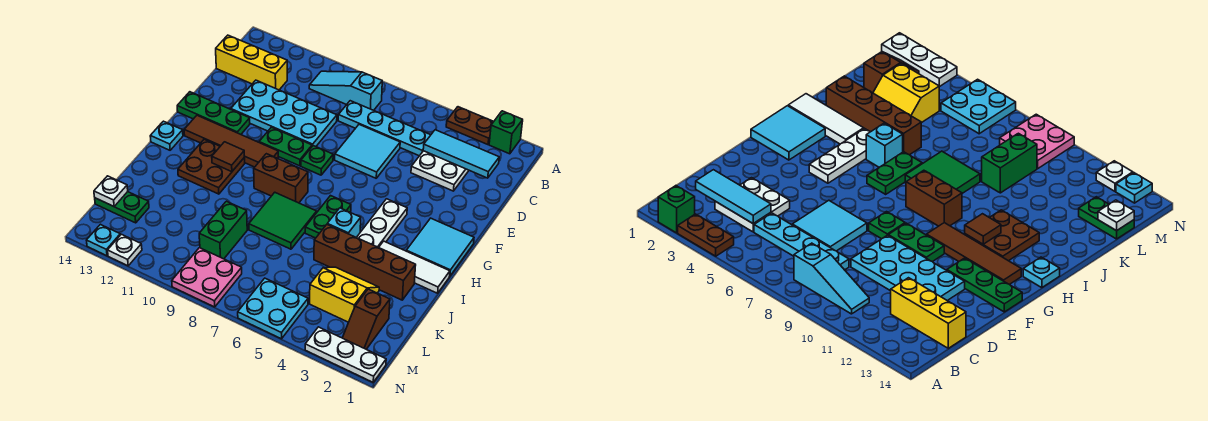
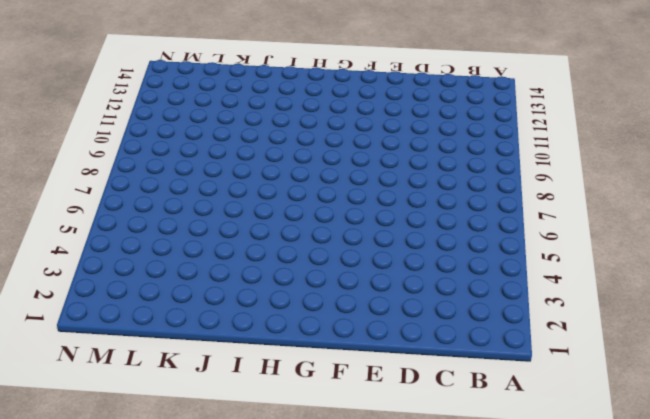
none -> green brick A2 level 1
none -> brown plate A3:A4 level 1
none -> cyan slope B8:B10 level 1 top 8
none -> white plate C3:D4 level 1

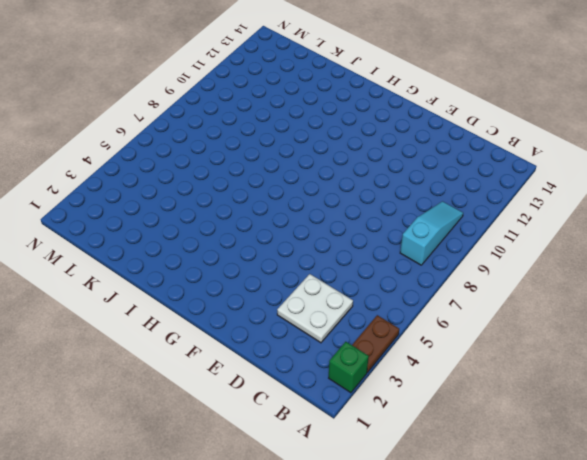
none -> cyan plate C5:C8 level 1
none -> yellow brick C12:C14 level 1
none -> cyan tile D6:E7 level 1
none -> cyan plate D9:E12 level 1

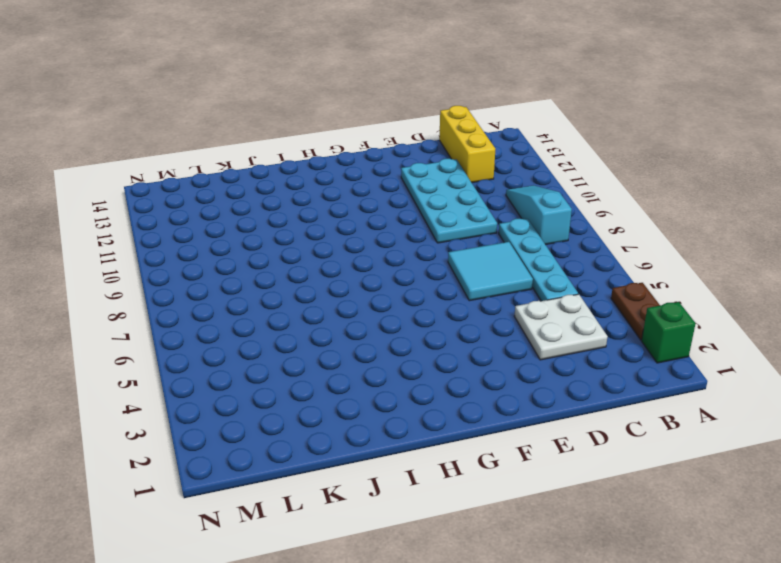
none -> green plate F8 level 1
none -> green plate F9:F10 level 1
none -> green plate F12:F14 level 1
none -> cyan tile G1:H2 level 1

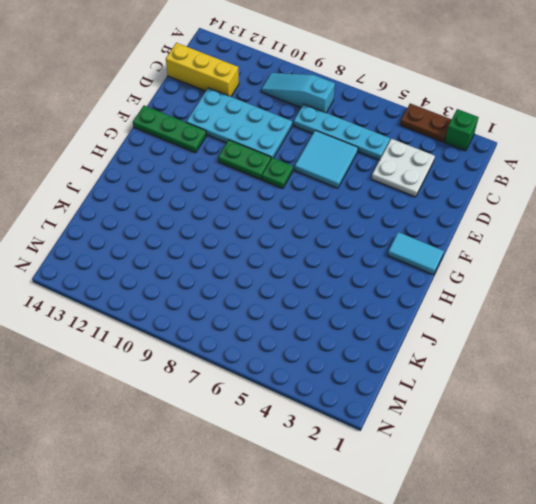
cyan tile G1:G2 level 1 -> cyan tile G1:H2 level 1
none -> white plate G4:I4 level 1
none -> brown tile G10:G13 level 1
none -> green plate H6:I6 level 1
none -> brown brick H8:H9 level 1

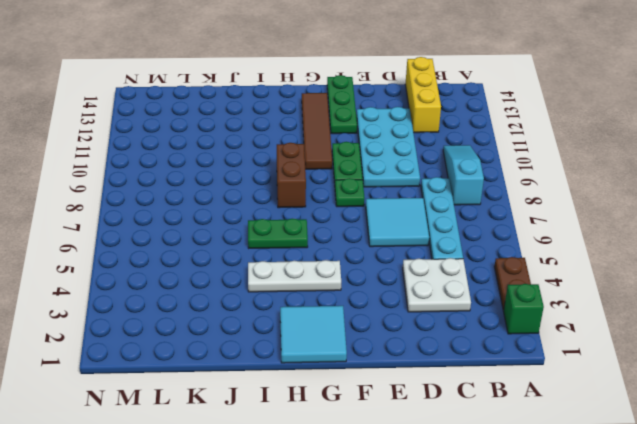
none -> brown plate H11:I12 level 1
none -> cyan plate H14 level 1
none -> white tile I1:I3 level 1
none -> cyan brick I5 level 1

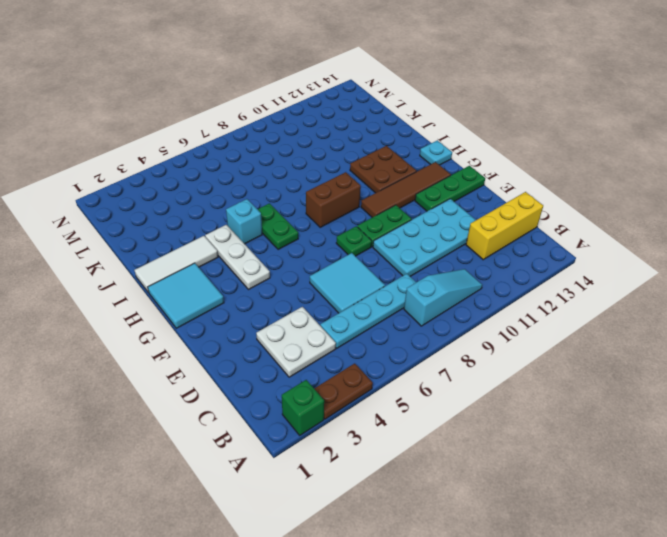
none -> green tile I7:J8 level 1
none -> brown brick J2:J5 level 1
none -> yellow slope K3:L4 level 1 top L
none -> green brick K9:L9 level 1

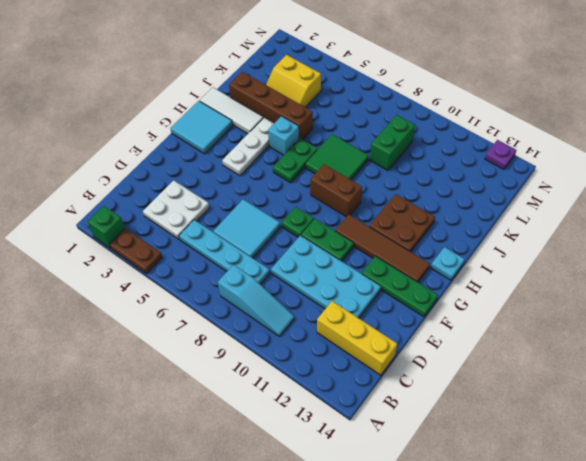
purple plate N13 level 1 -> cyan plate N13 level 1
none -> brown slope L2:M2 level 1 top L
none -> green plate L13:L14 level 1
none -> cyan plate M5:N6 level 1
none -> pink plate M8:N9 level 1

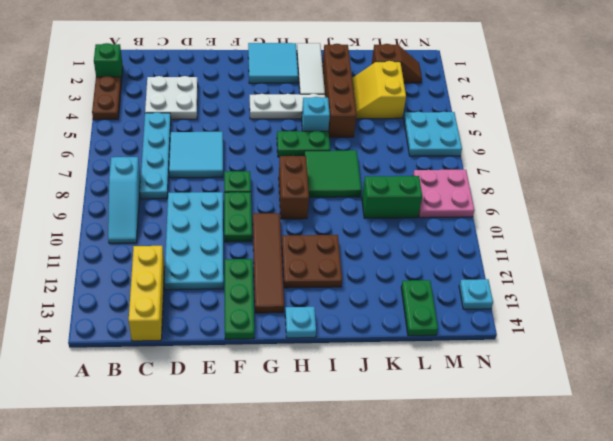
none -> white plate N1:N3 level 1
none -> white plate N12 level 1
none -> cyan tile C2:C4 level 2
none -> brown tile H11 level 2

